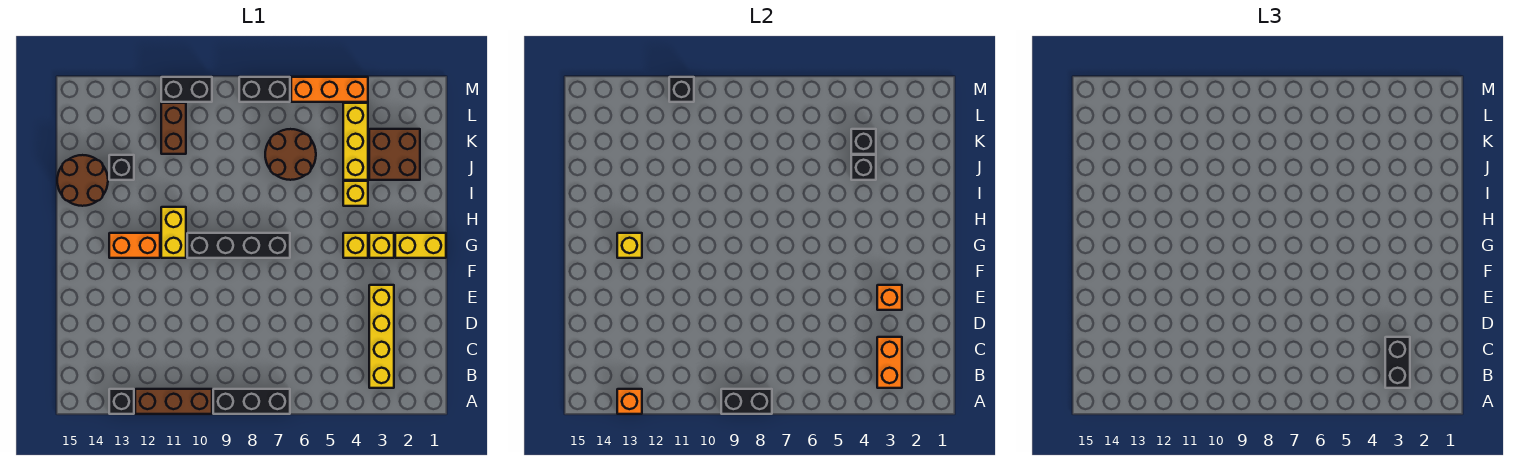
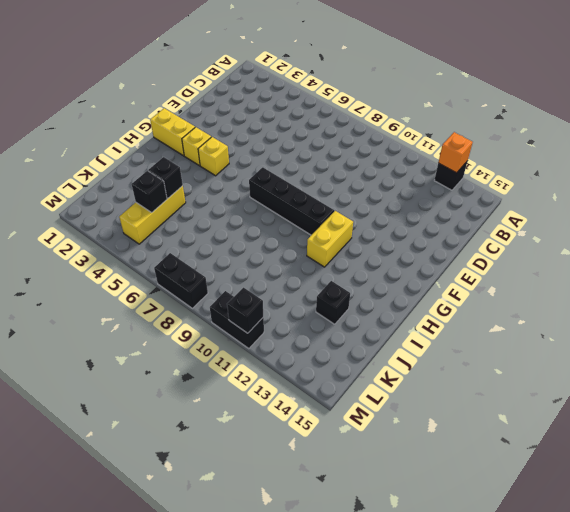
none -> black brick A7:A9 level 1
none -> brown brick A10:A12 level 1
none -> yellow brick B3:E3 level 1

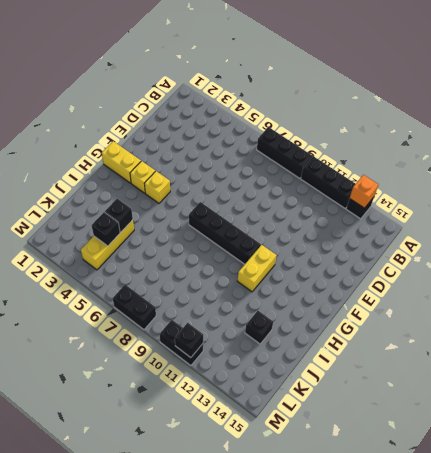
black brick A10:A12 level 1 -> brown brick A10:A12 level 1
none -> yellow brick B3:E3 level 1
none -> orange brick G12:G13 level 1
none -> yellow brick I4 level 1

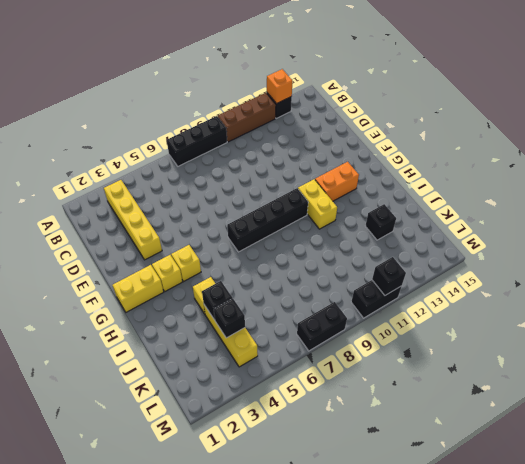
none -> brown round brick I14:J15 level 1
none -> brown brick J2:K3 level 1
none -> brown round brick J6:K7 level 1

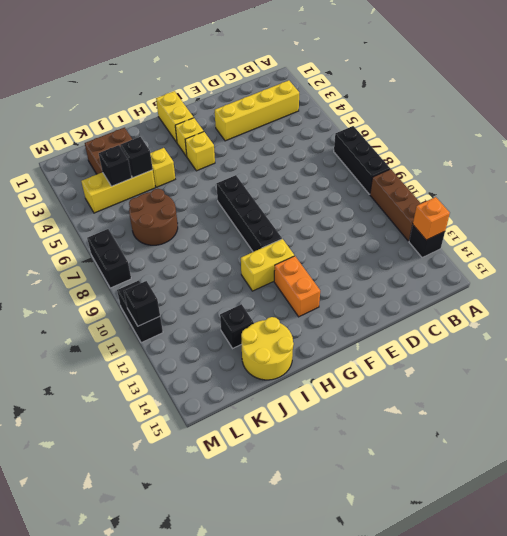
yellow round brick I14:J15 level 1 -> brown round brick I14:J15 level 1
none -> brown brick K11:L11 level 1
none -> orange brick M4:M6 level 1
none -> black brick A8:A9 level 2

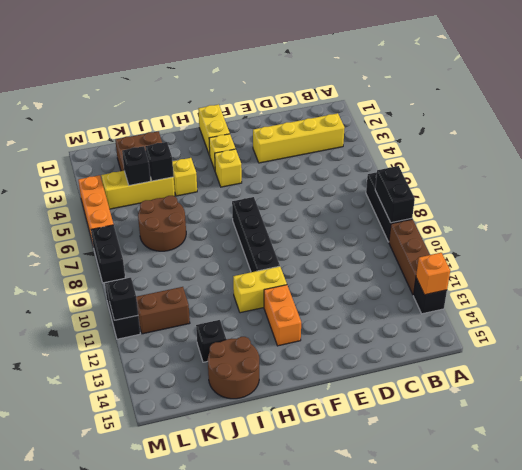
none -> orange brick B3:C3 level 2
none -> orange brick E3 level 2
none -> yellow brick G13 level 2

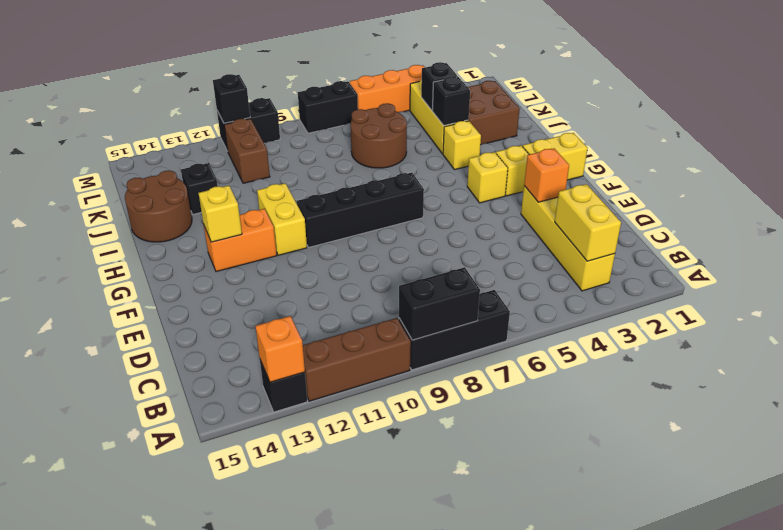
yellow brick B3:C3 level 2 -> orange brick B3:C3 level 2
none -> black brick B3:C3 level 3

